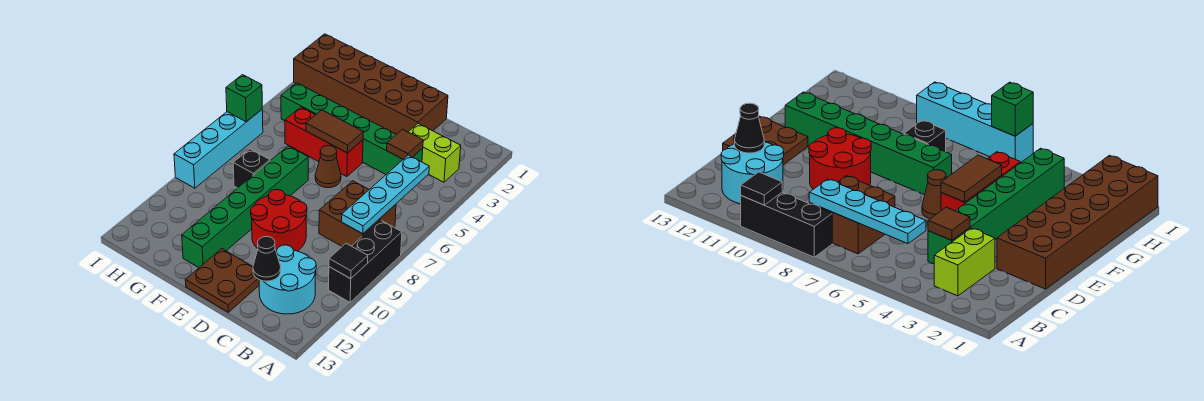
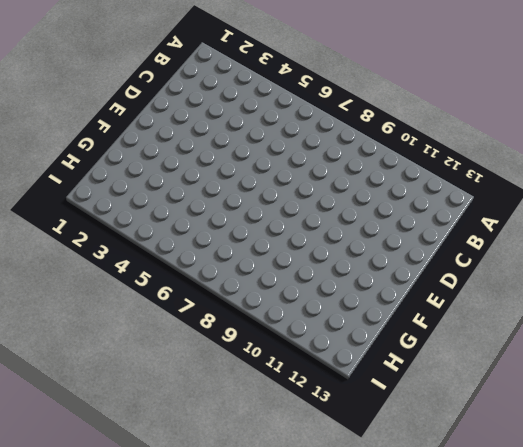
none -> black brick A8:A10 level 1
none -> lime brick B3:C3 level 1
none -> brown brick B7:C8 level 1

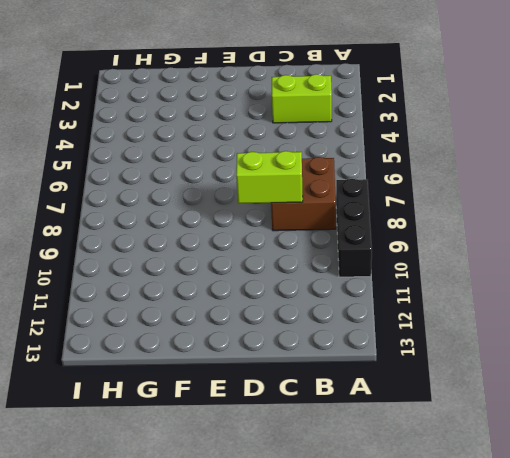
lime brick C8:D8 level 2 -> none
none -> cyan round brick B11:C12 level 1
none -> green brick C4:H4 level 1
none -> brown brick D1:I2 level 1

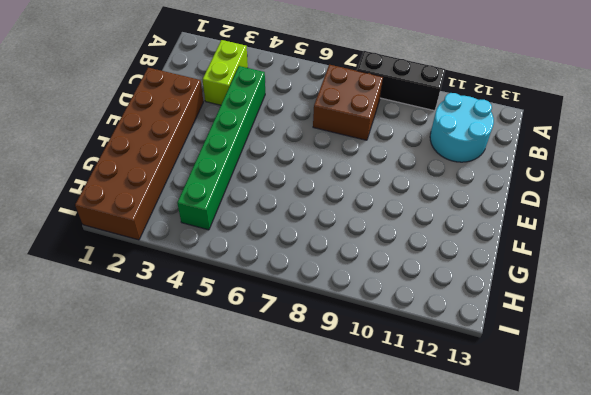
none -> red round brick D9:E10 level 1
none -> brown plate D12:E13 level 1
none -> red brick E5:G5 level 1

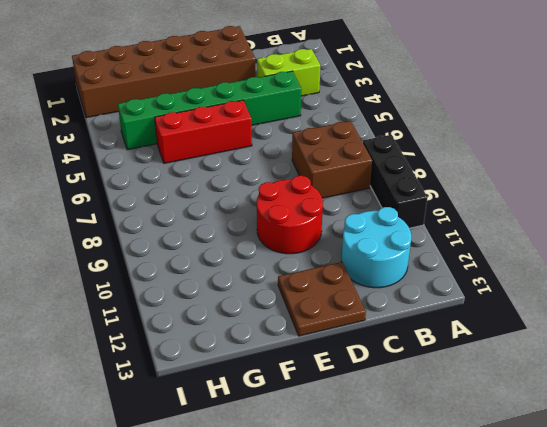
none -> brown cone E6 level 1
none -> green brick F7:F12 level 1
none -> black brick G8 level 1

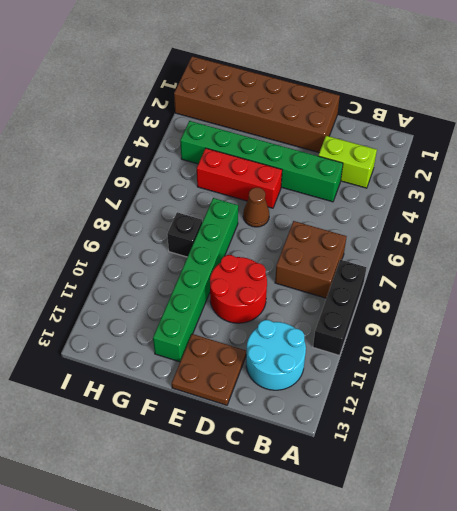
none -> cyan brick I6:I9 level 1
none -> black tile A10 level 2
none -> cyan plate B5:B8 level 2

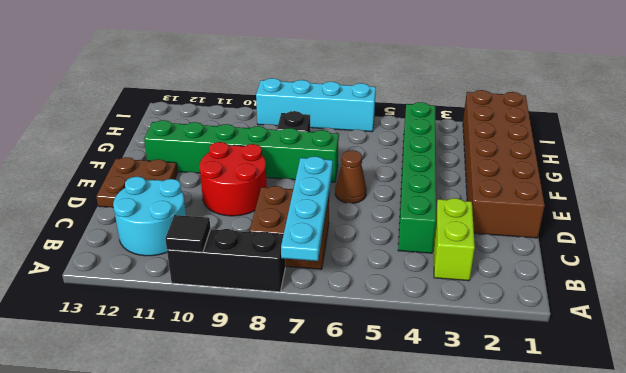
cyan plate A7:D7 level 2 -> cyan plate B5:B8 level 2
none -> red brick E5:G5 level 1
none -> brown tile C4 level 2
none -> black cone C12 level 2

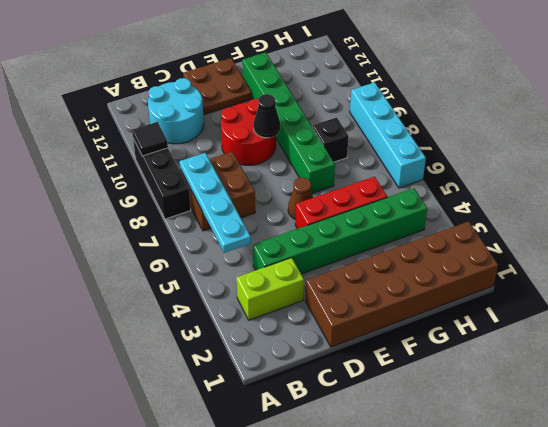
black cone E9 level 2 -> black cone C12 level 2
none -> brown tile C4 level 2
none -> brown tile E5:F5 level 2
none -> green brick I6 level 2

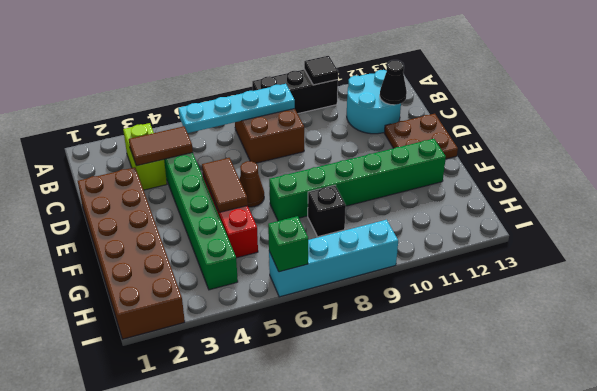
brown tile C3:C4 level 2 -> brown tile C4 level 2
none -> red round brick D9:E10 level 1

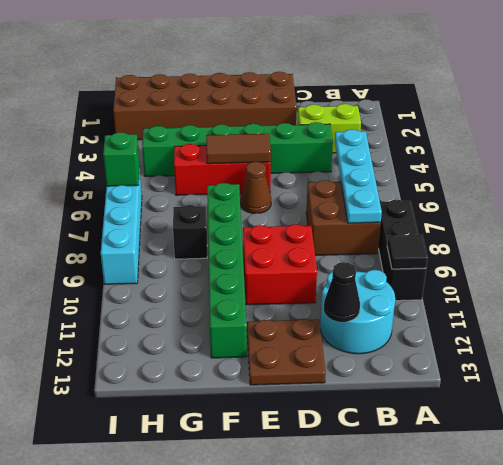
red brick D9:E10 level 1 -> red round brick D9:E10 level 1
none -> brown tile C4 level 2

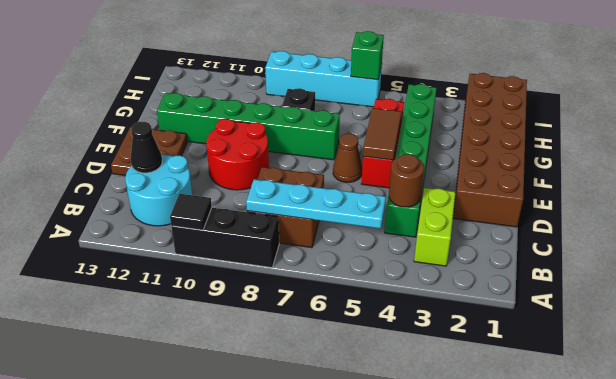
brown round brick C4 level 2 -> brown tile C4 level 2

